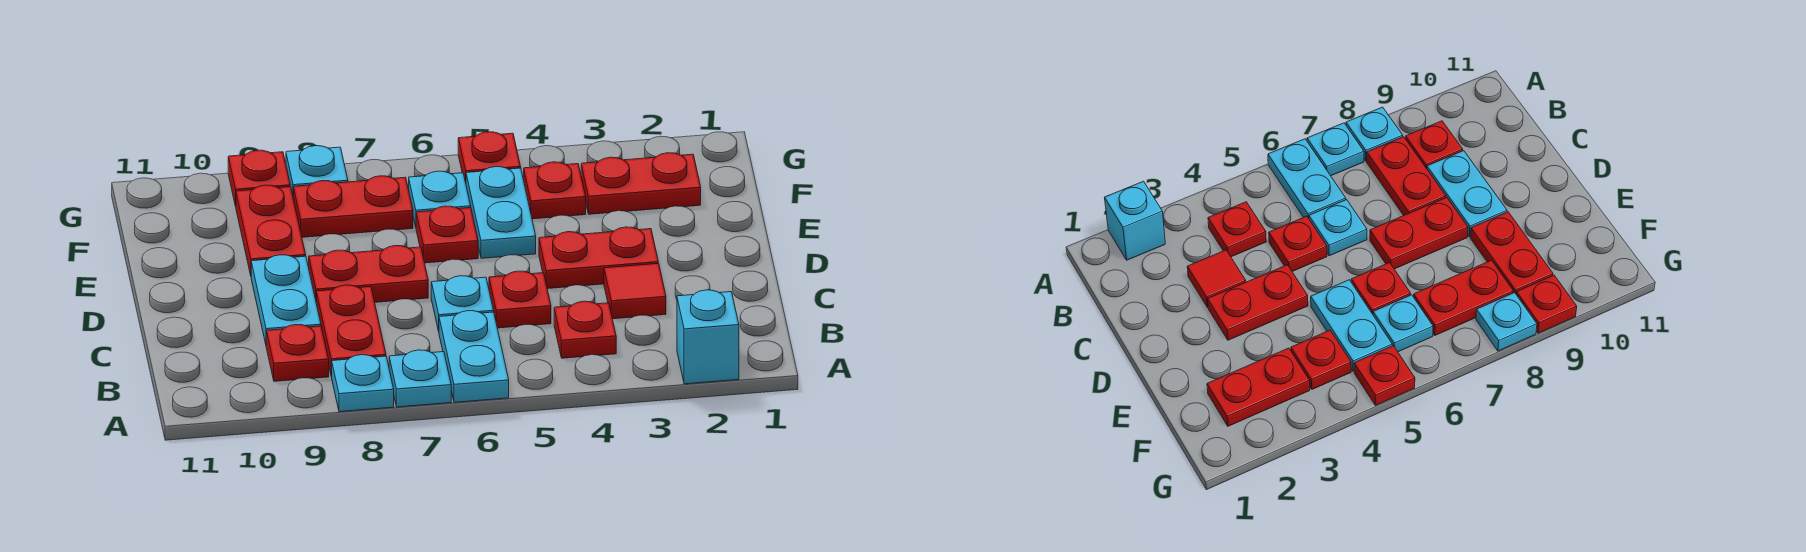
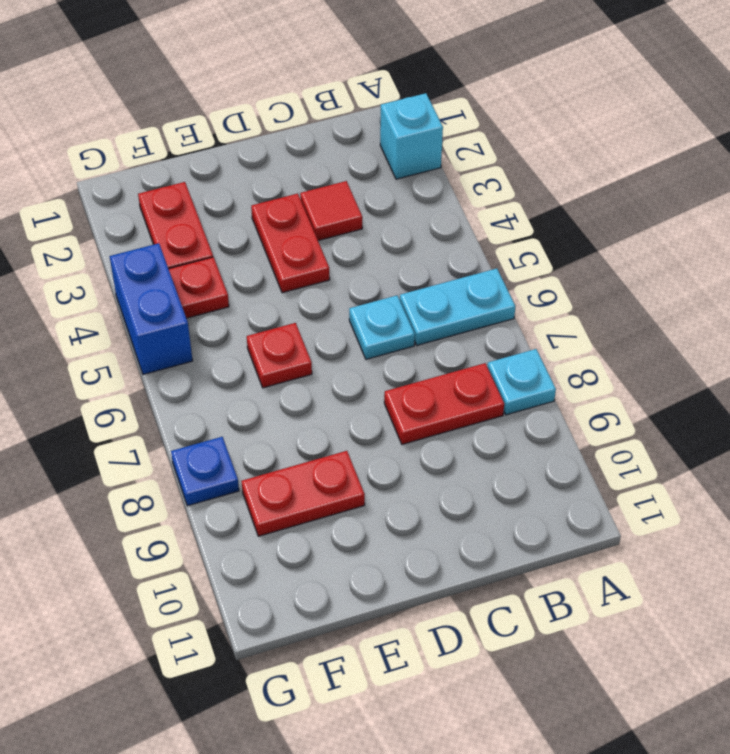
blue brick G4:G5 level 1 -> red plate G5 level 1
blue plate G8 level 1 -> cyan plate G8 level 1
none -> cyan plate A7 level 1
none -> red plate B4 level 1
none -> red plate B9 level 1

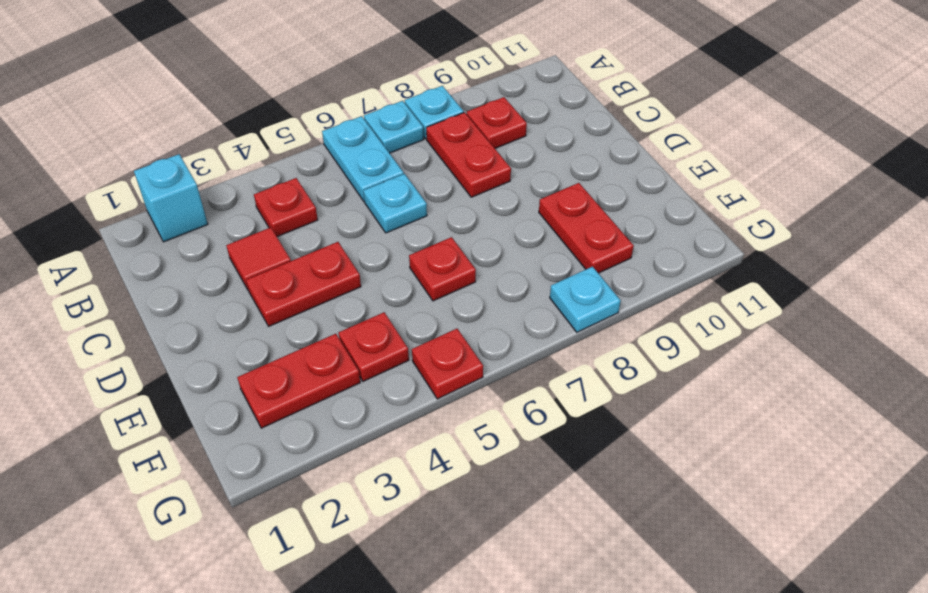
none -> red plate C5 level 1
none -> cyan plate C9:D9 level 1
none -> red plate D7:D8 level 1

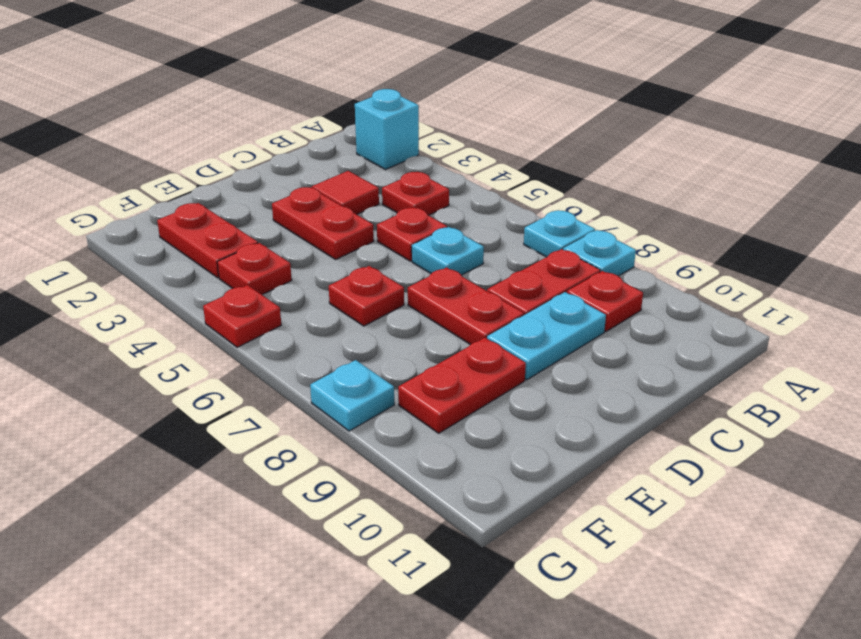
none -> cyan plate A6:B6 level 1
none -> cyan plate E5:F5 level 1
none -> cyan plate F6 level 1

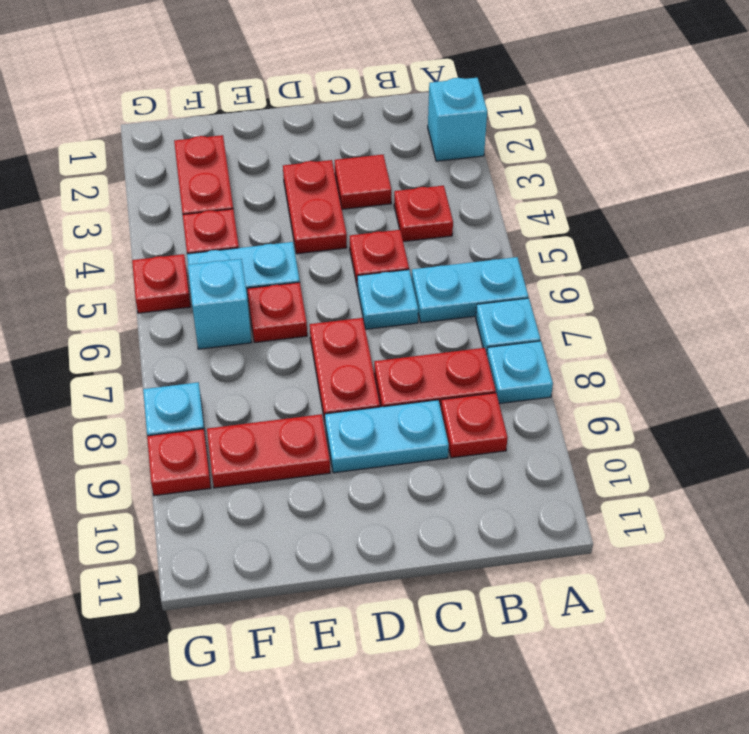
cyan brick F6 level 1 -> cyan plate F6 level 1
none -> red plate F7:F8 level 1

